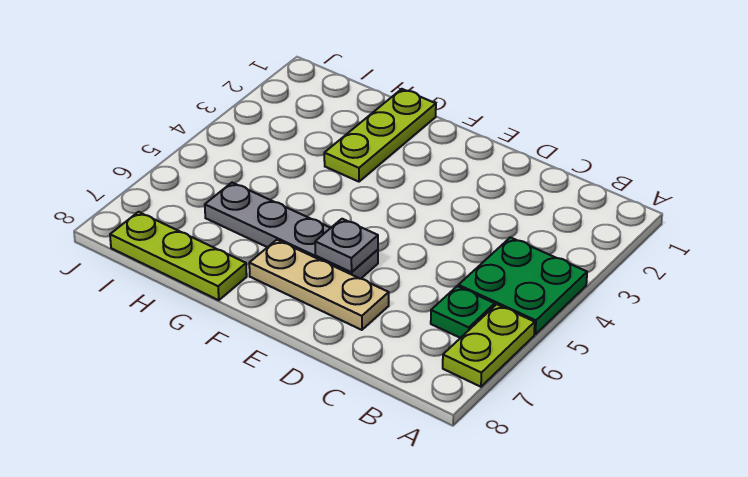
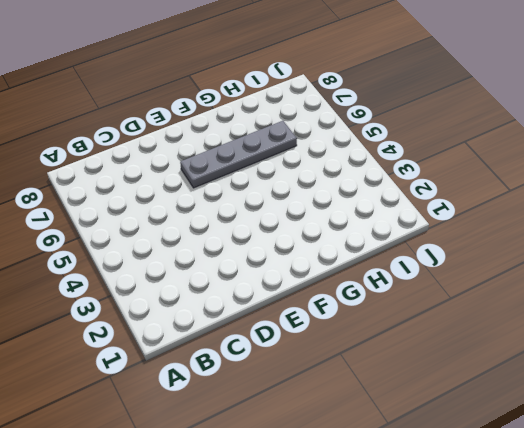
none -> green plate A4:B5 level 1
none -> lime plate A6:A7 level 1

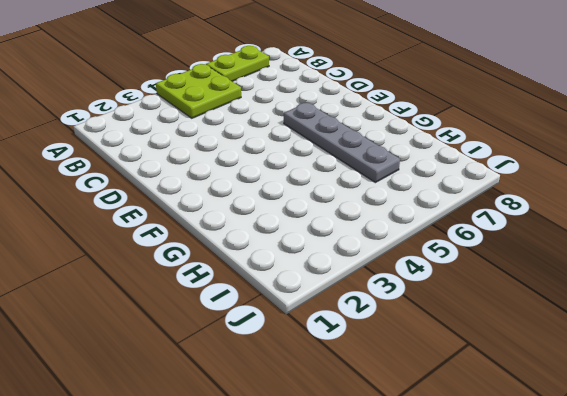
lime plate A4:B5 level 1 -> green plate A4:B5 level 1
none -> green plate B6 level 1
none -> tan plate D7:F7 level 1

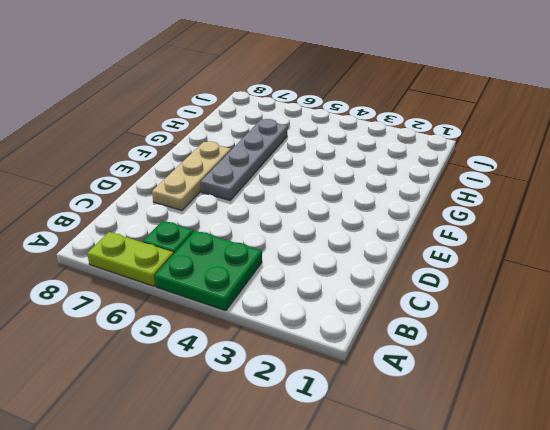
none -> lime plate G1:G3 level 1
none -> lime plate G8:I8 level 1

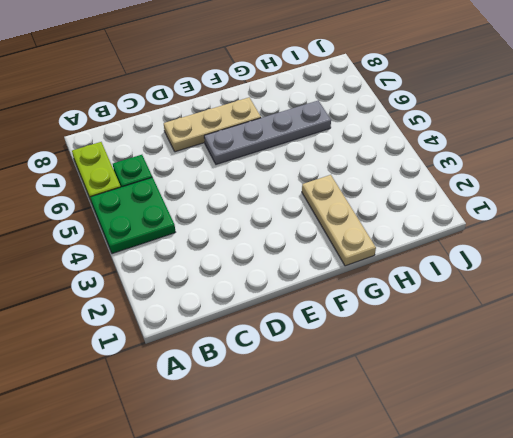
tan plate G1:G3 level 1 -> lime plate G1:G3 level 1
none -> lime plate G8:I8 level 1
none -> grey plate E6 level 2

